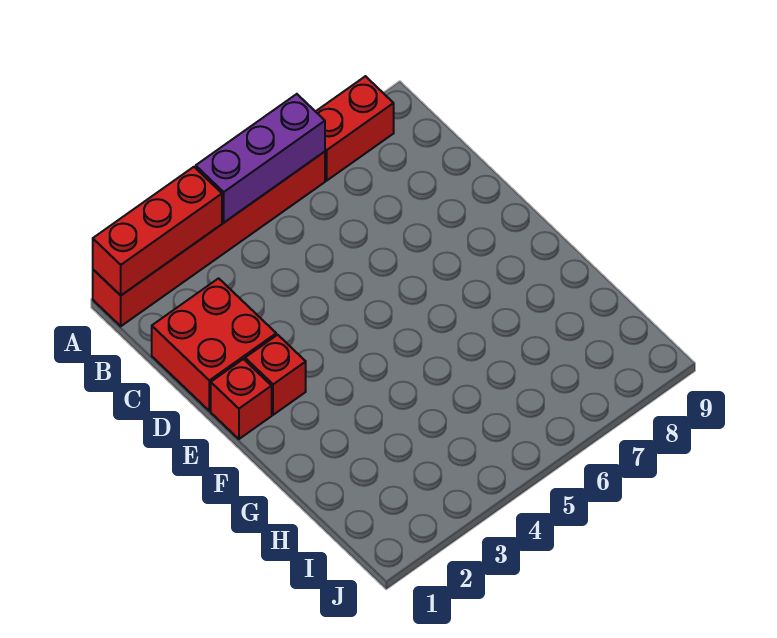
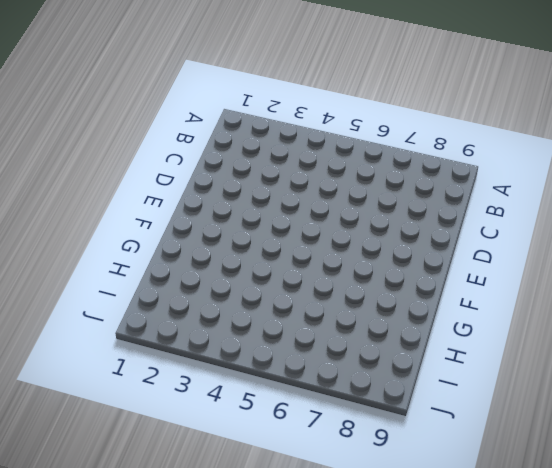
none -> red brick A1:A6 level 1
none -> red brick A7:A8 level 1

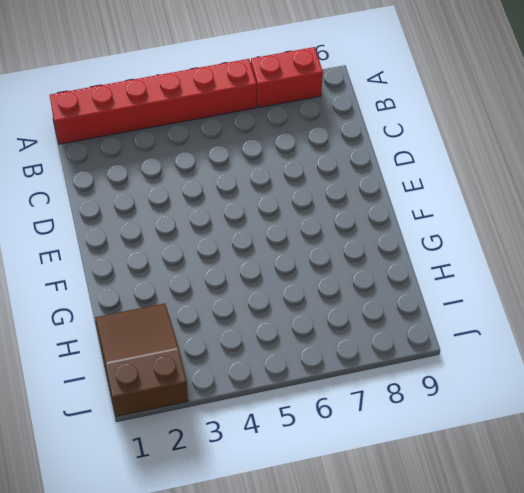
brown slope H1:J2 level 1 top J -> none
none -> red brick C1:D2 level 1
none -> red brick E1 level 1

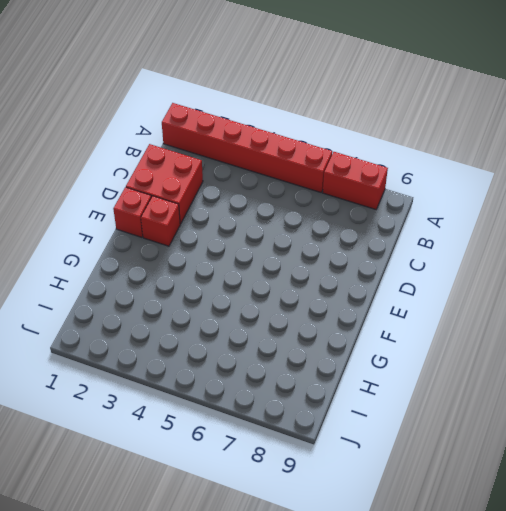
none -> red brick A1:A3 level 2
none -> purple brick A4:A6 level 2

